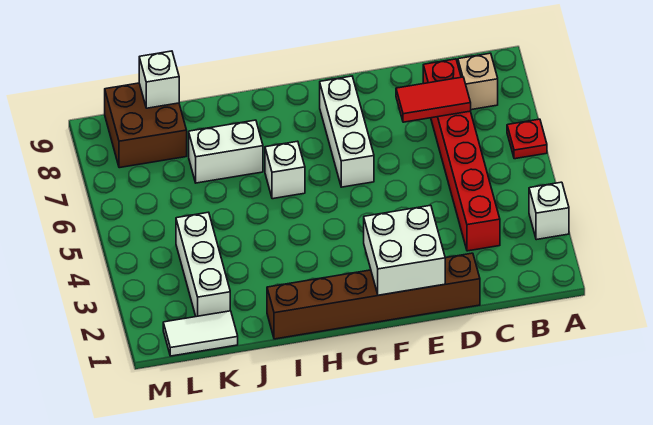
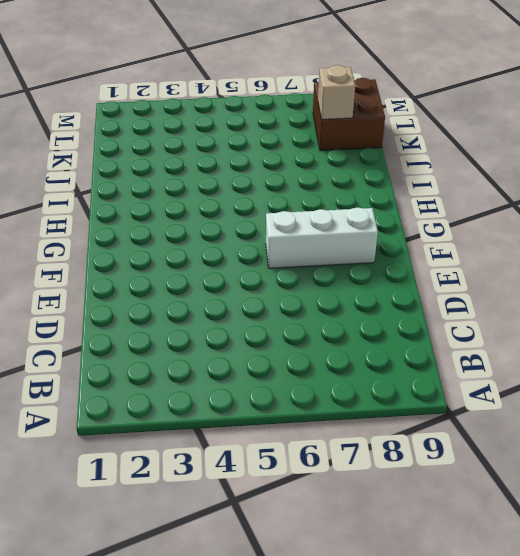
tan brick K8 level 2 -> tan brick B8 level 1
none -> white brick A3 level 1
none -> red plate A6 level 1
none -> red brick C3:C8 level 1

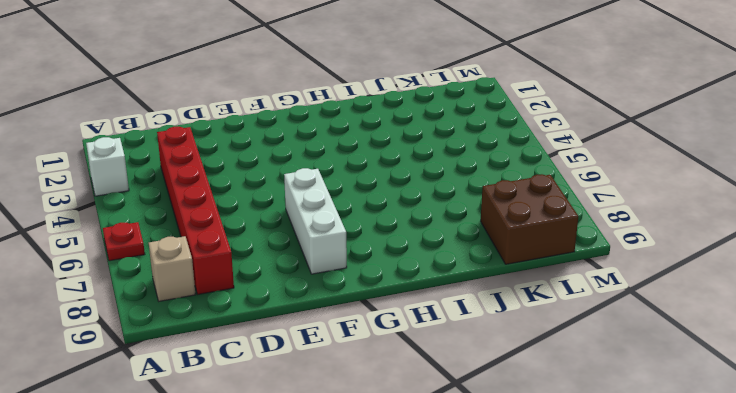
none -> brown brick D1:I1 level 1
none -> white brick H6 level 1
none -> white brick I7:J7 level 1

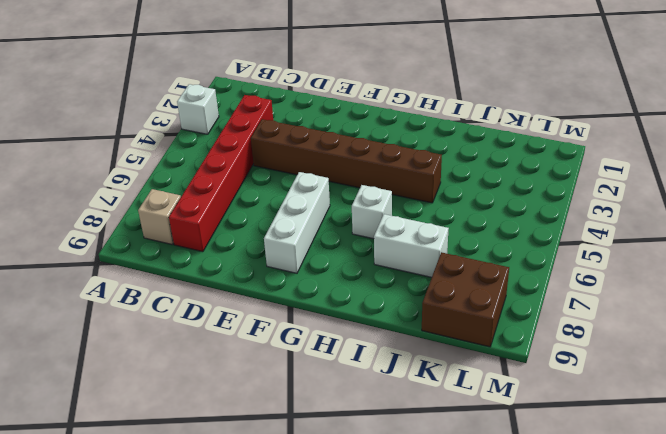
brown brick D4:I4 level 1 -> brown brick D1:I1 level 1
none -> red plate A6 level 1
none -> white tile K1:L1 level 1
none -> white brick K2:K4 level 1

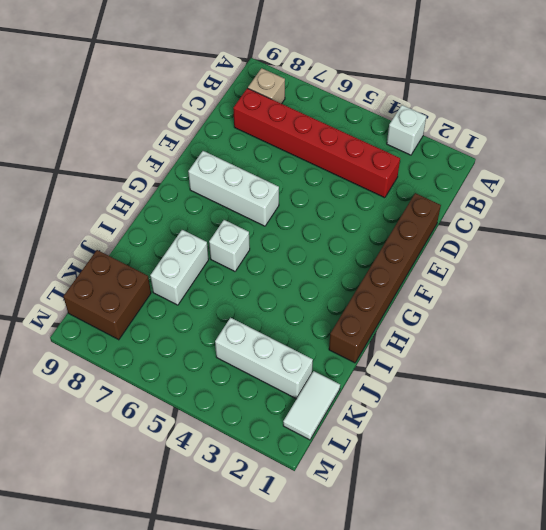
none -> red plate A6 level 1
none -> red tile C7:D7 level 2
none -> white brick E1:F2 level 2

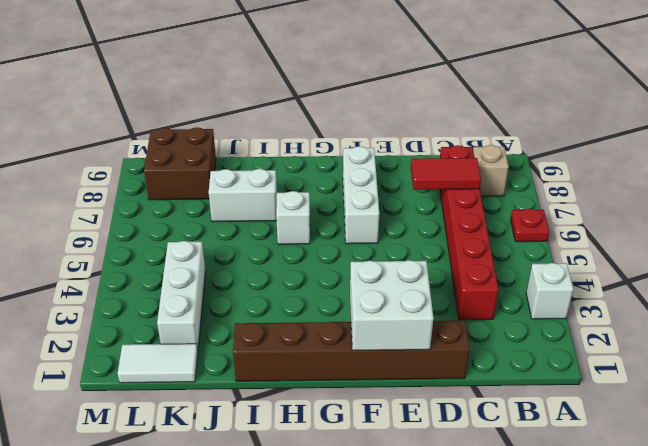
none -> white brick K9 level 2

